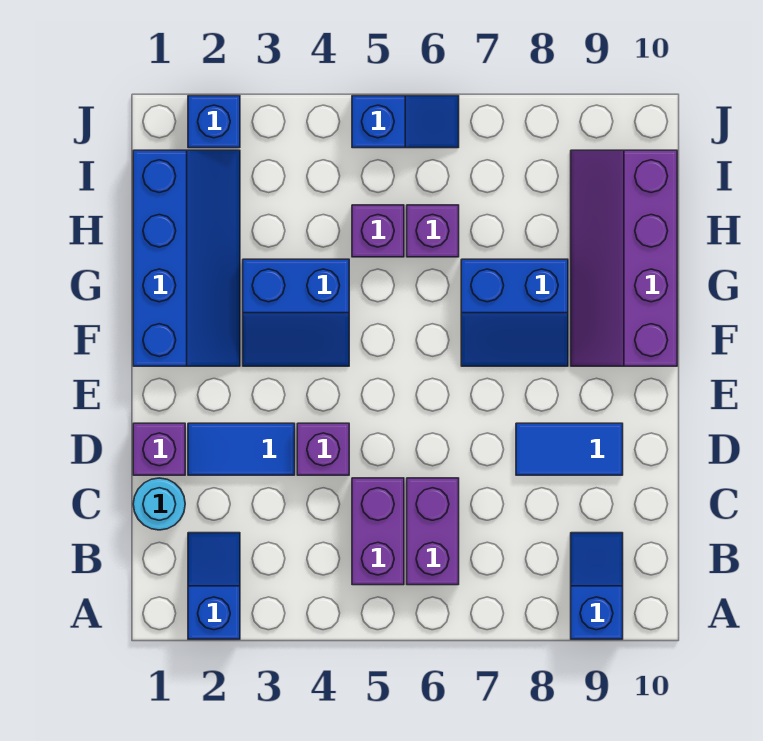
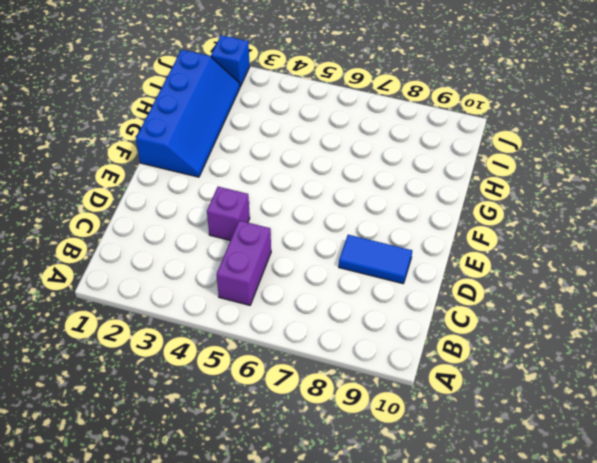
none -> blue slope A2:B2 level 1 top A
none -> blue slope A9:B9 level 1 top A
none -> purple brick B6:C6 level 1

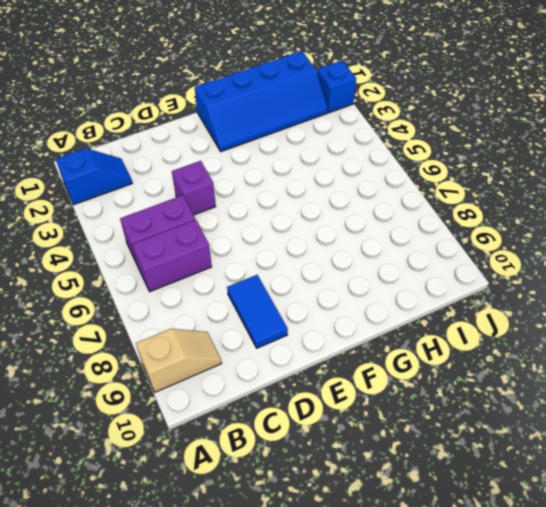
tan slope A9:B9 level 1 top A -> blue slope A9:B9 level 1 top A
none -> cyan round brick C1 level 1
none -> purple brick D1 level 1
none -> blue tile D2:D3 level 1

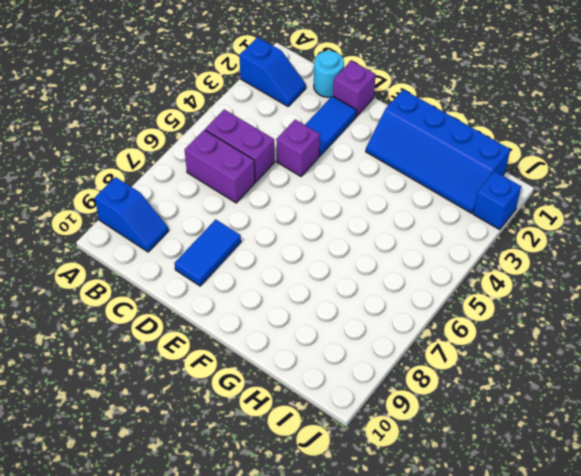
none -> blue slope F3:G4 level 1 top G
none -> blue slope F7:G8 level 1 top G
none -> purple slope F9:I10 level 1 top 10

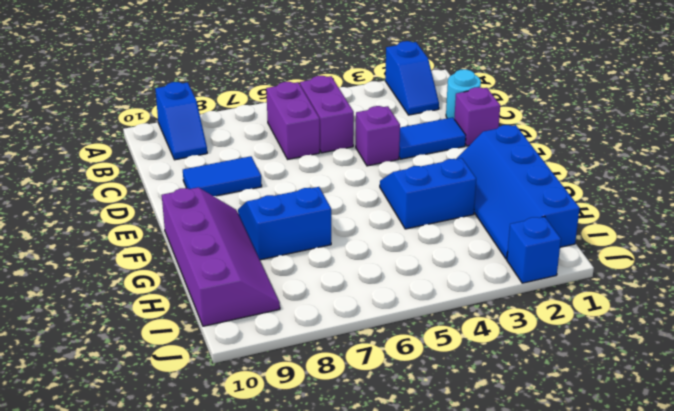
none -> purple brick H5 level 1
none -> purple brick H6 level 1
none -> blue slope J5:J6 level 1 top 5

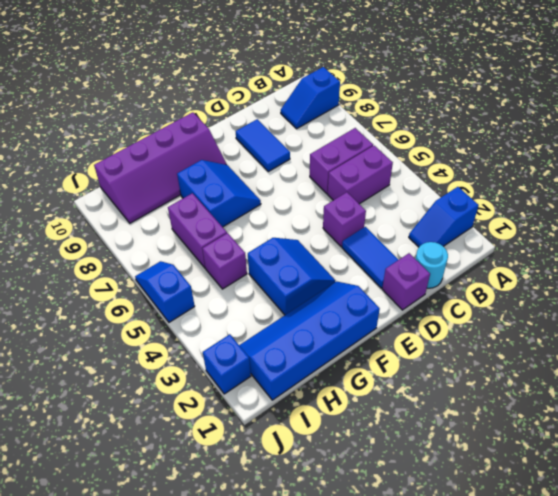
purple brick H6:H7 level 1 -> purple brick H6 level 1

